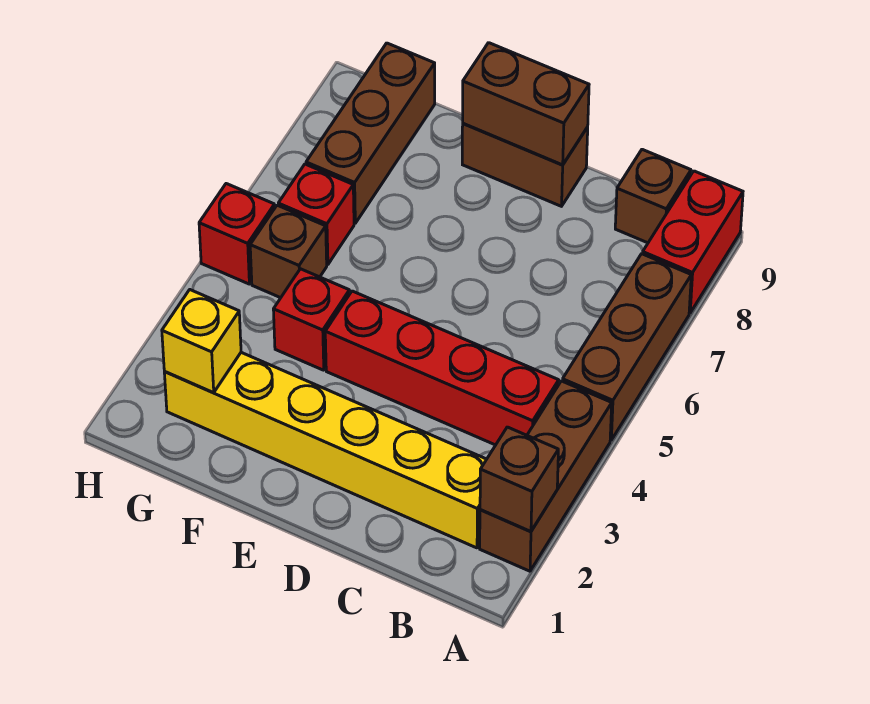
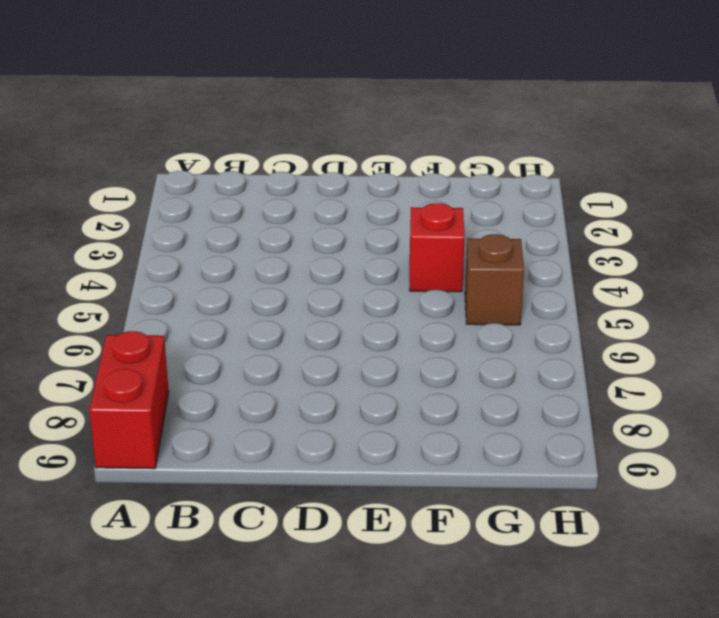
none -> brown brick A2:A4 level 1
none -> brown brick A5:A7 level 1
none -> yellow brick B2:G2 level 1

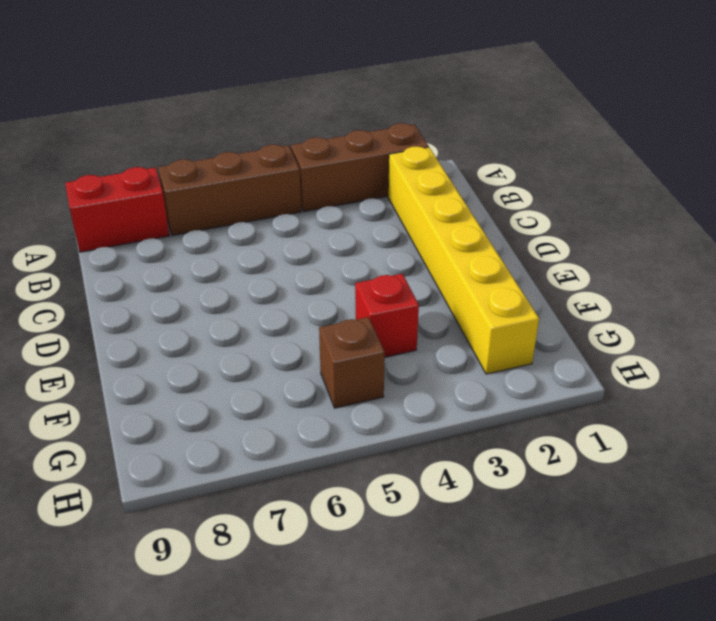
none -> red brick B4:E4 level 1
none -> brown brick B9 level 1
none -> brown brick D9:E9 level 1

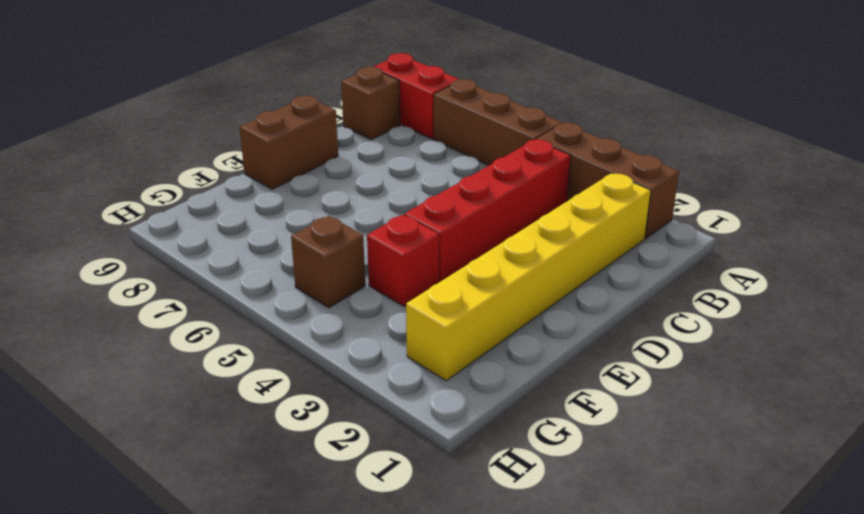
none -> red brick G6 level 1
none -> brown brick G7:G9 level 1
none -> red brick H5 level 1

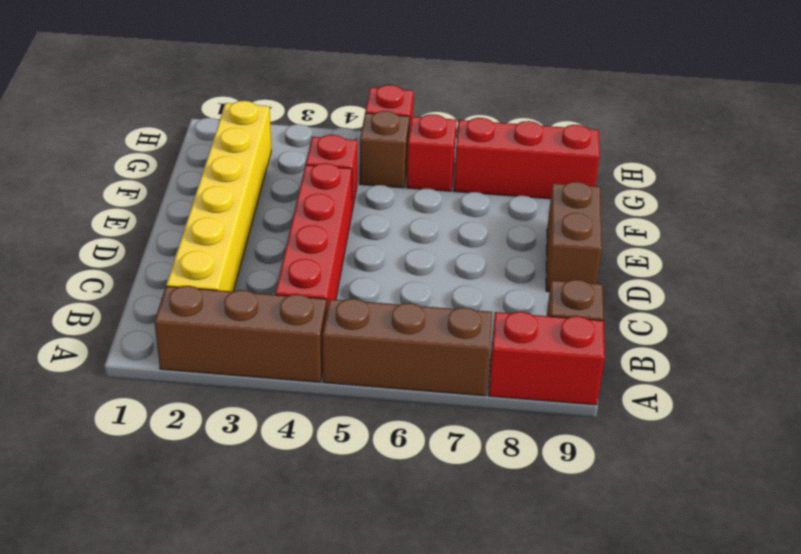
red brick G7:G9 level 1 -> brown brick G7:G9 level 1
none -> brown brick A2 level 2
none -> brown brick D9:E9 level 2
none -> yellow brick G2 level 2

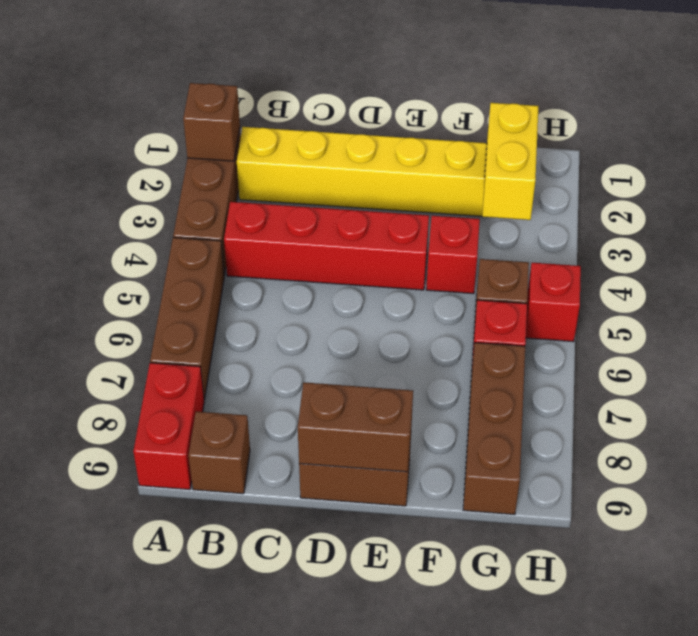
yellow brick G2:G3 level 2 -> yellow brick G2 level 2

